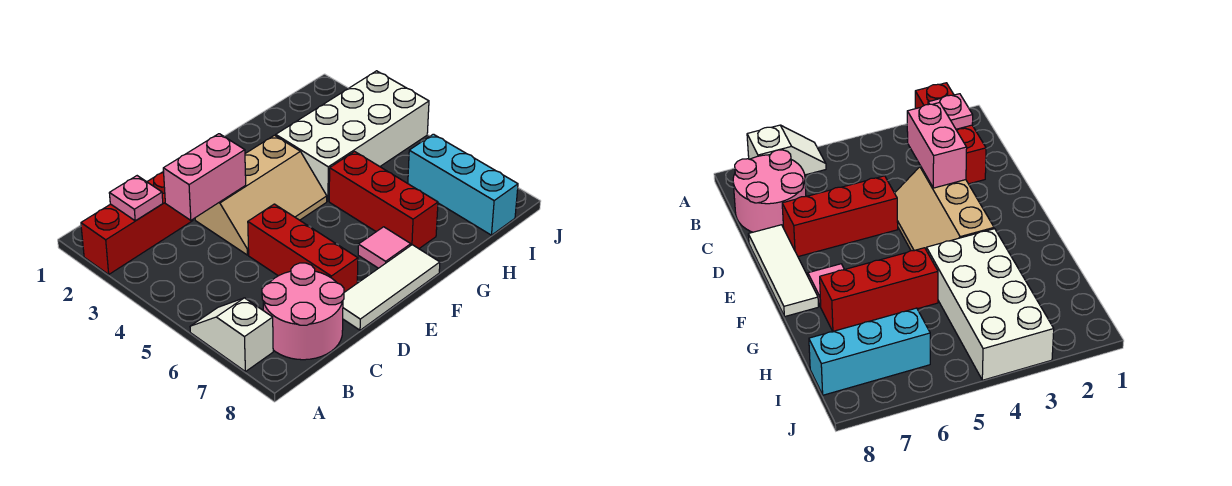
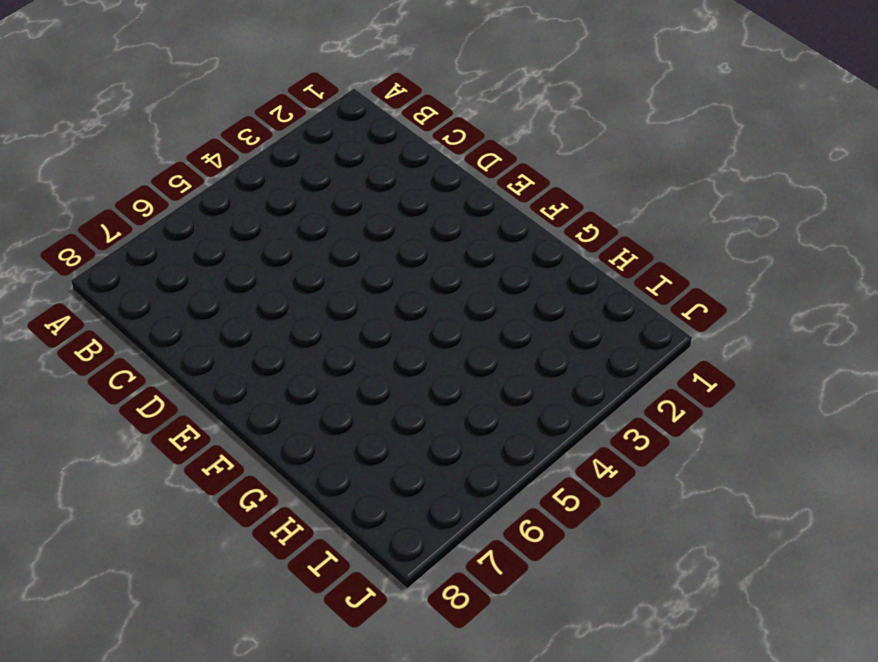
none -> red brick A2:C2 level 1
none -> white slope A6:A7 level 1 top 7
none -> pink round brick B7:C8 level 1

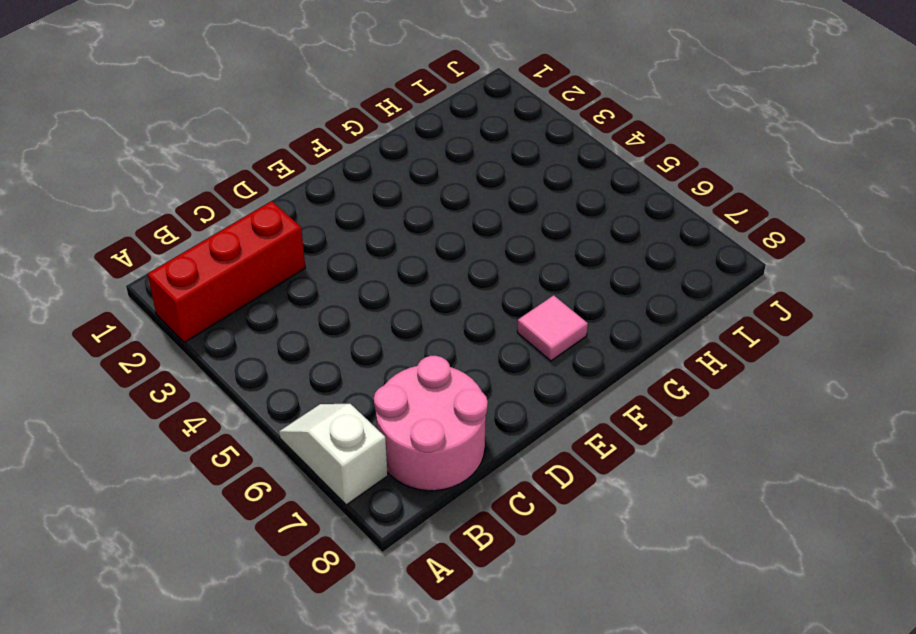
none -> tan slope D3:F4 level 1 top 3
none -> red brick D5:D7 level 1
none -> white tile D8:F8 level 1

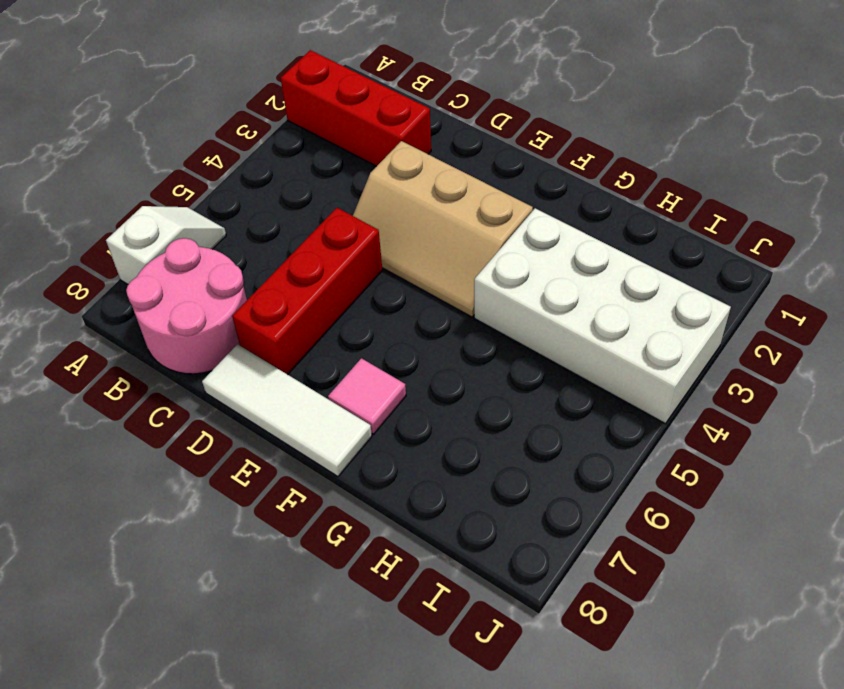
none -> red brick G5:G7 level 1
none -> cyan brick I6:I8 level 1
none -> pink plate B2 level 2

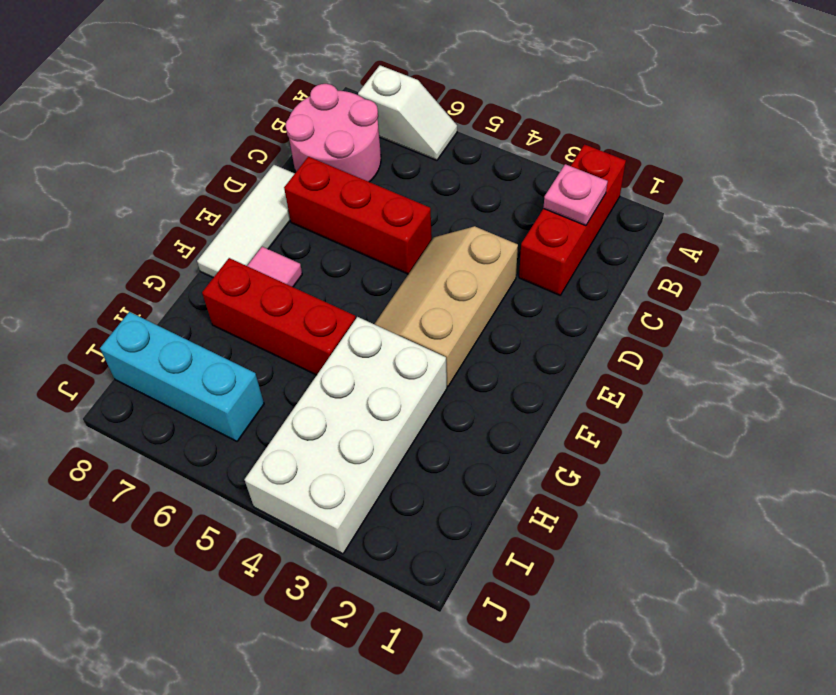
none -> pink brick C3:D3 level 2

